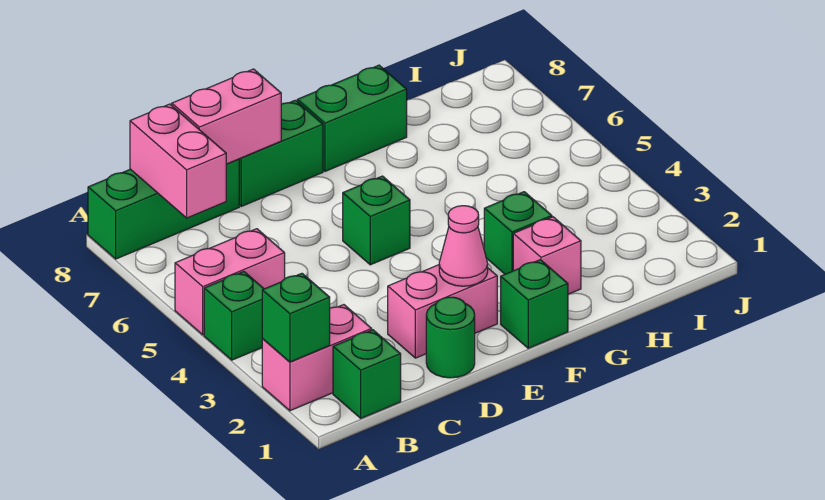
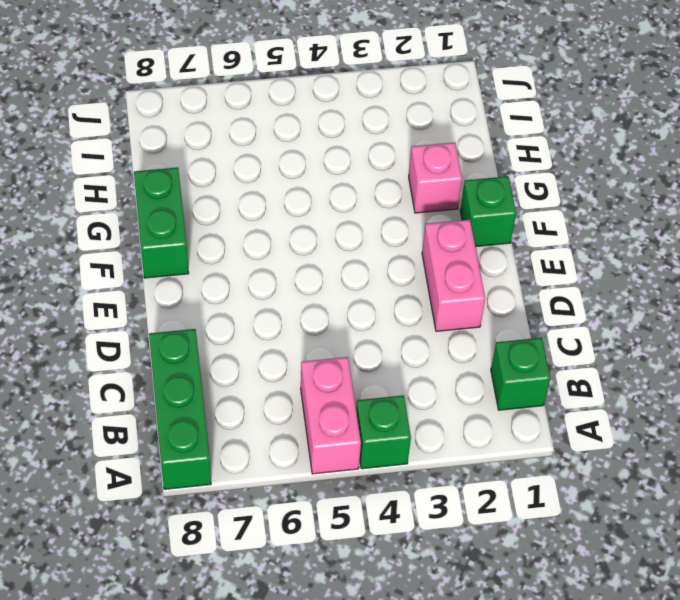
none -> pink brick A2:B2 level 1
none -> green round brick D1 level 1
none -> green brick D8:E8 level 1

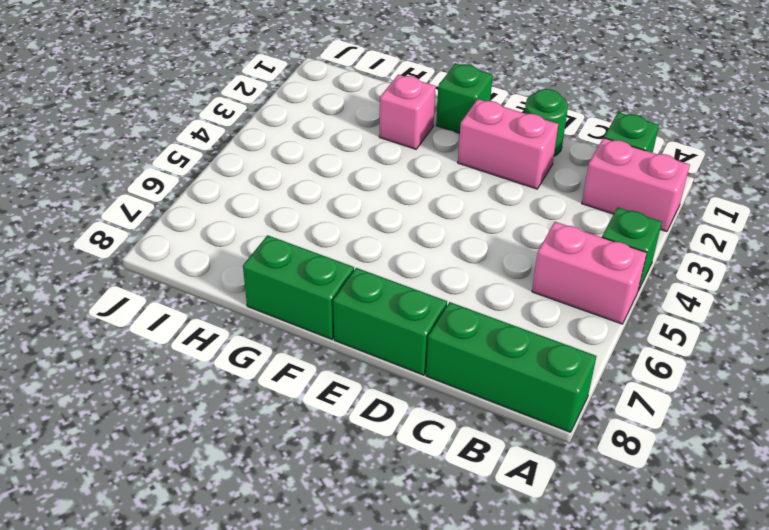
none -> green brick E5 level 1
none -> green brick G3 level 1
none -> green brick A2 level 2

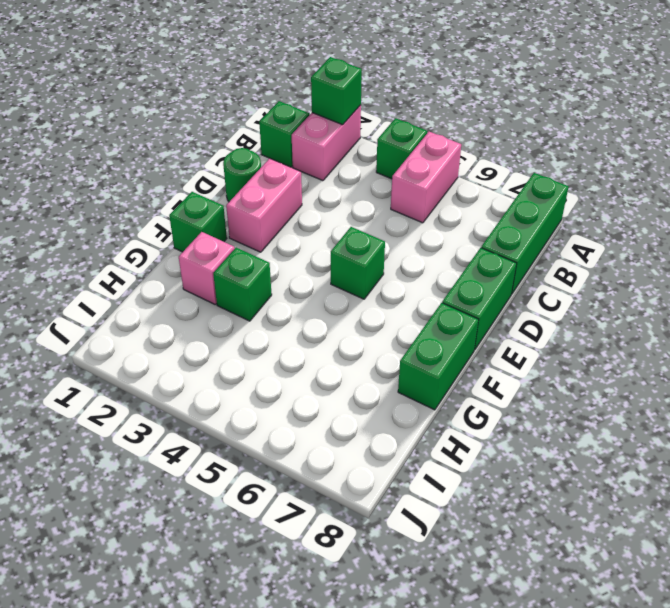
none -> pink brick B7:B8 level 2
none -> pink brick C8:D8 level 2
none -> pink cone E2 level 2

